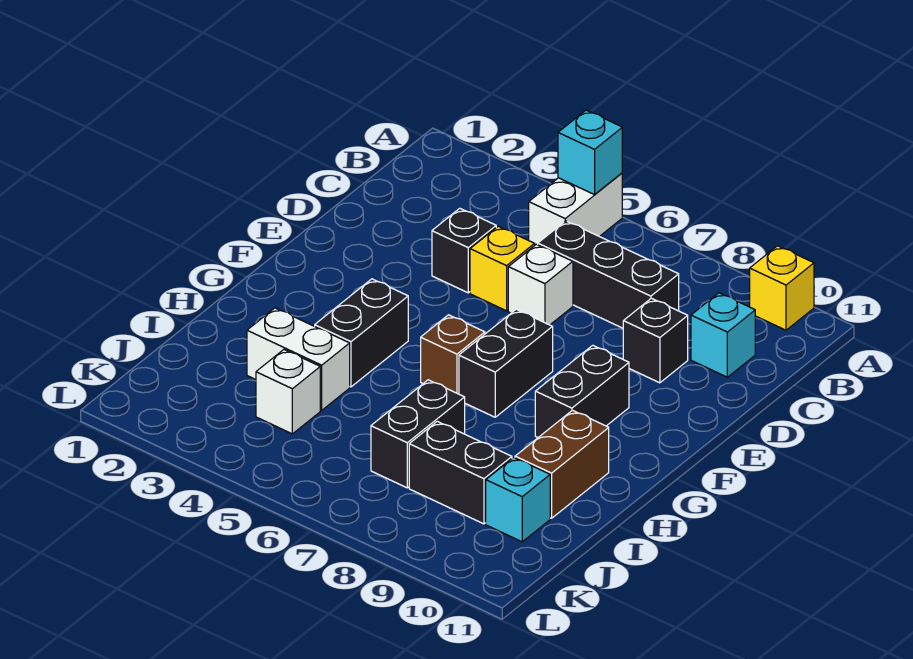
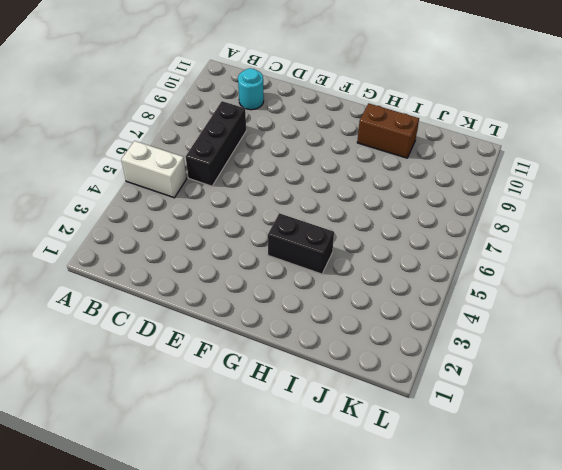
cyan round brick C10 level 1 -> cyan brick C10 level 1
none -> yellow brick A10 level 1
none -> black brick D4 level 1
none -> yellow brick D5 level 1

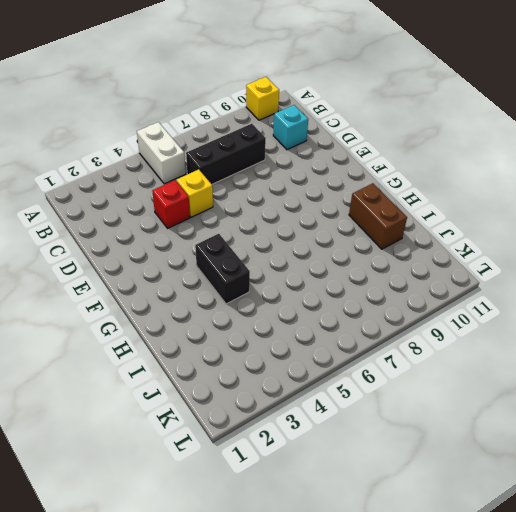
red brick D4 level 1 -> black brick D4 level 1
none -> white brick D6 level 1
none -> black brick D9 level 1
none -> black brick F7:G7 level 1

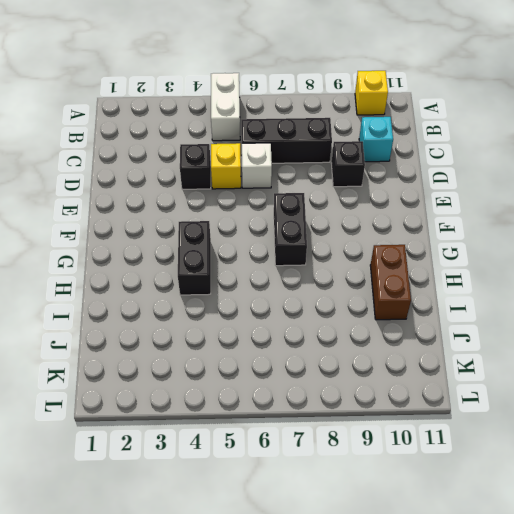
none -> black brick F9:G9 level 1
none -> brown brick G6 level 1
none -> white brick I3:I4 level 1

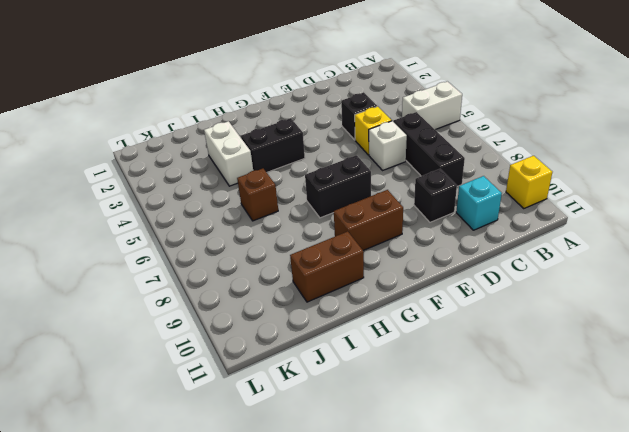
brown brick F9:G9 level 1 -> black brick F9:G9 level 1
brown brick I6 level 1 -> brown brick G6 level 1
none -> black brick I7:J7 level 1
none -> white brick J4 level 1
none -> black brick J8:J9 level 1

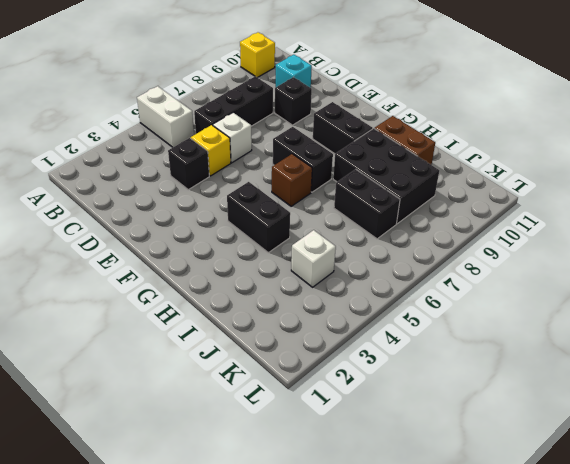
black brick H8:J9 level 1 -> black brick J8:J9 level 1
none -> white brick I3:I4 level 1
none -> cyan brick J10 level 1
none -> cyan brick A5 level 2

